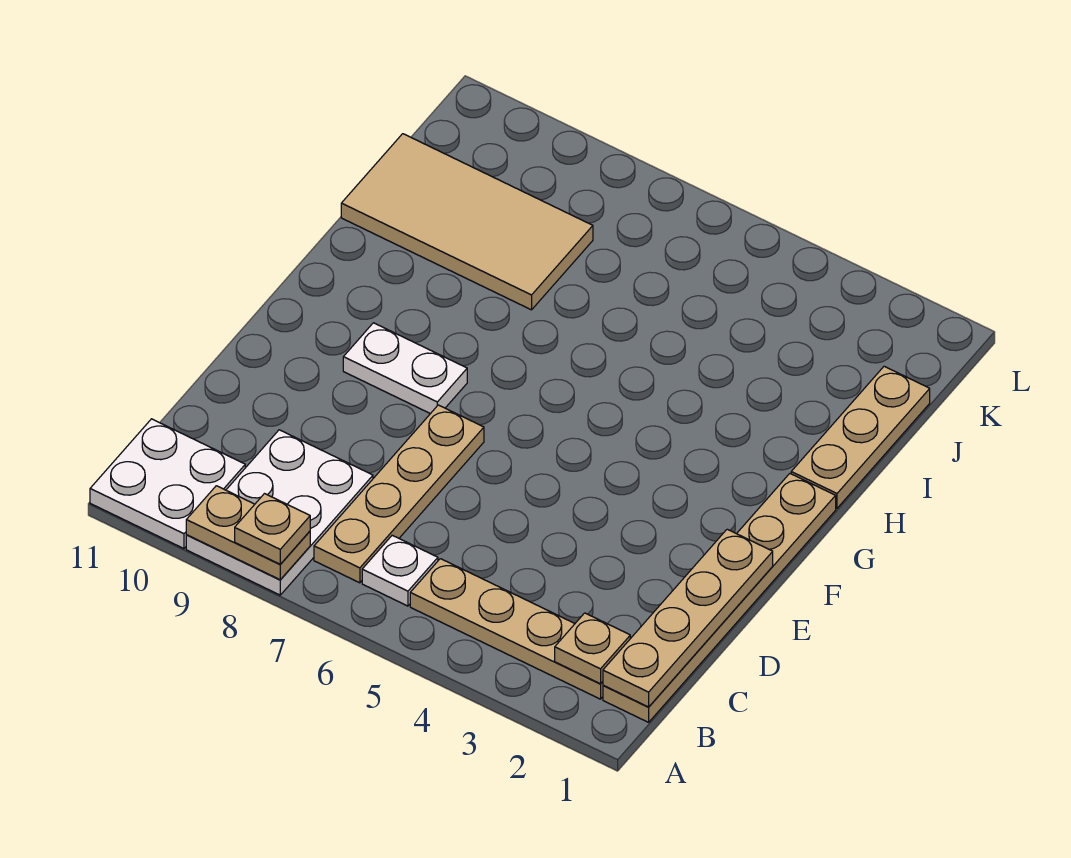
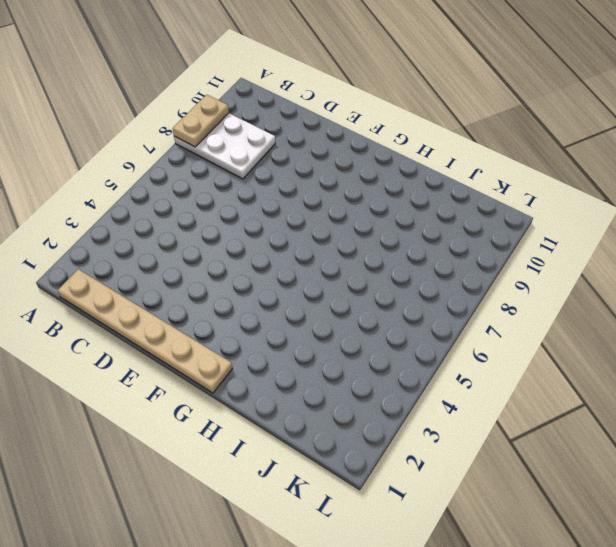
none -> white plate A10:B11 level 1
none -> tan plate B2:B5 level 1
none -> white plate B6 level 1

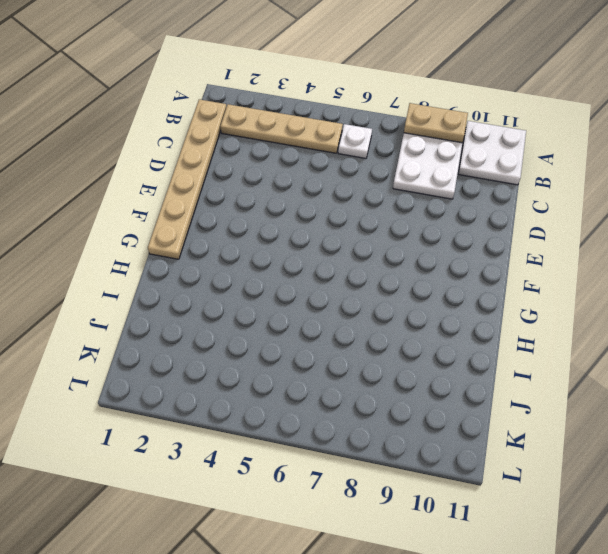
none -> tan plate B7:E7 level 1
none -> white plate F8:F9 level 1
none -> tan plate H1:J1 level 1

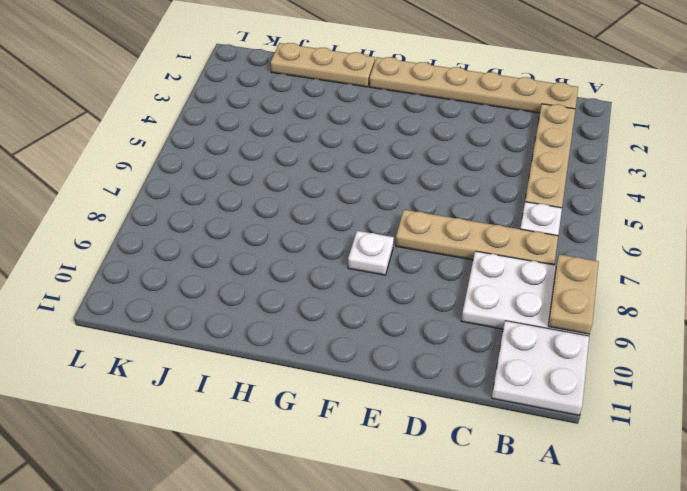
white plate F8 level 1 -> white plate F8:F9 level 1
none -> tan tile I8:J11 level 1
none -> tan plate B1:E1 level 2
none -> tan plate B2 level 2

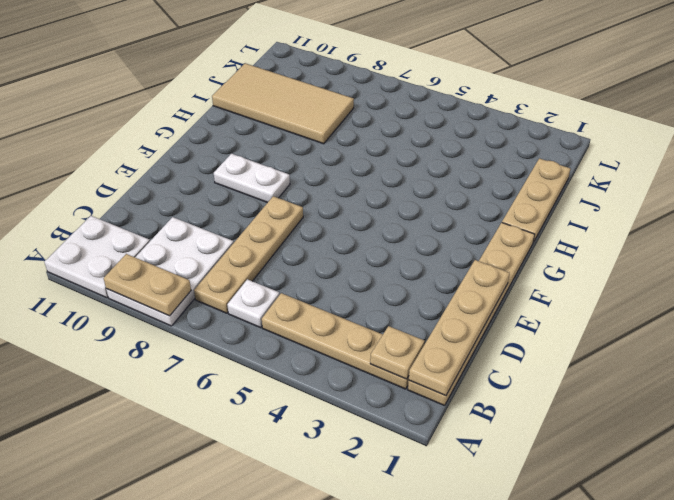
none -> tan plate A8 level 3

